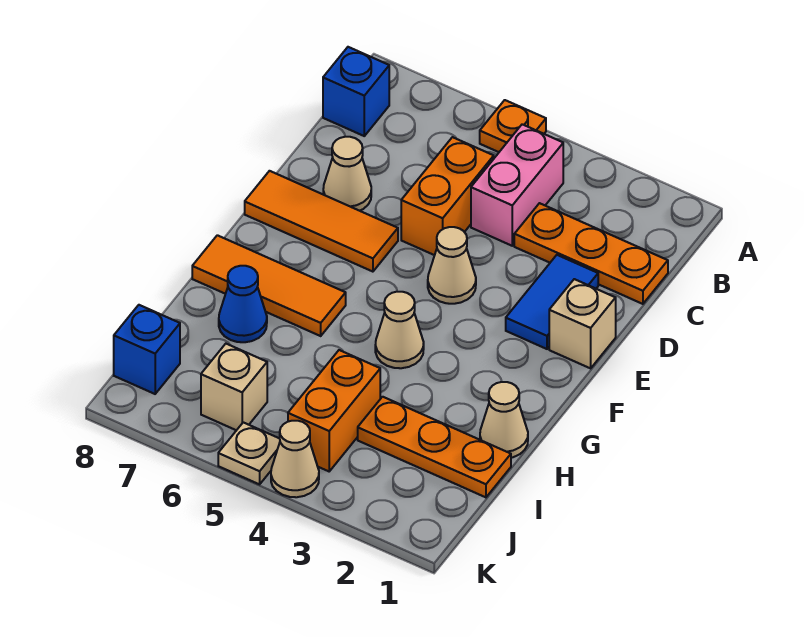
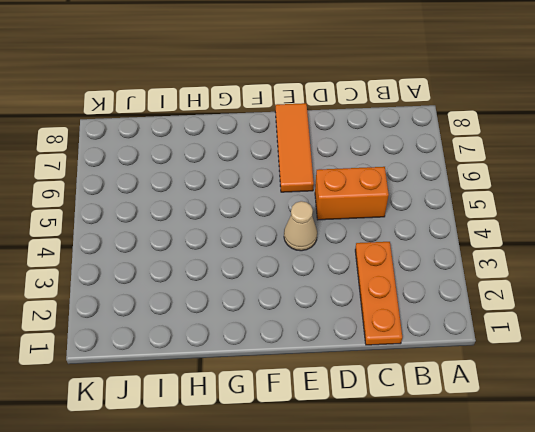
none -> orange plate A5 level 1
none -> pink brick B4:C4 level 1
none -> blue brick B8 level 1

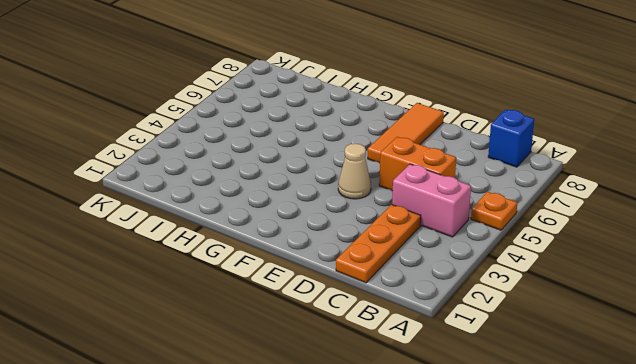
none -> blue tile D2:E2 level 1
none -> tan cone D7 level 1
none -> tan brick E1 level 1

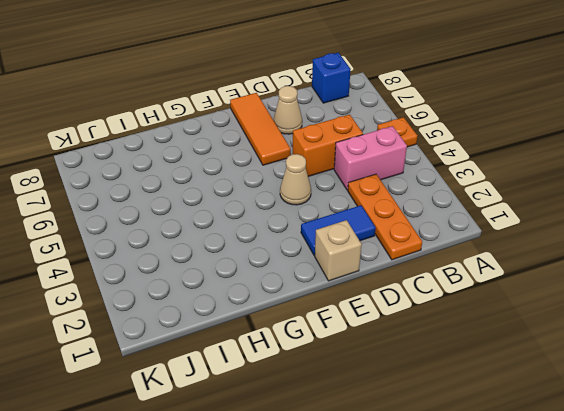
none -> tan cone G4 level 1
none -> orange tile G6:G8 level 1
none -> tan cone H1 level 1

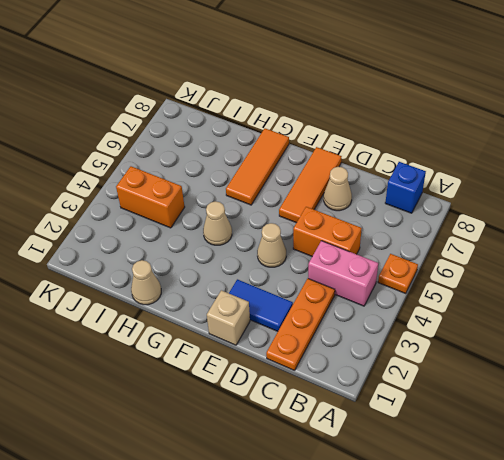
none -> blue cone H7 level 1
none -> orange plate I1:I3 level 1
none -> tan brick J6 level 1

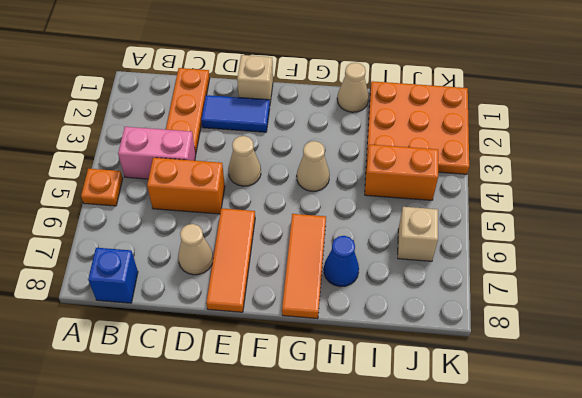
orange plate I1:K3 level 1 -> orange plate I1:I3 level 1
none -> blue brick J8 level 1
none -> tan cone K4 level 1
none -> tan plate K5 level 1

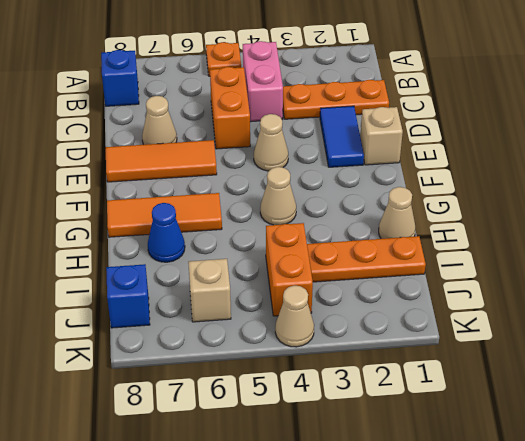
none -> tan plate K5 level 1

